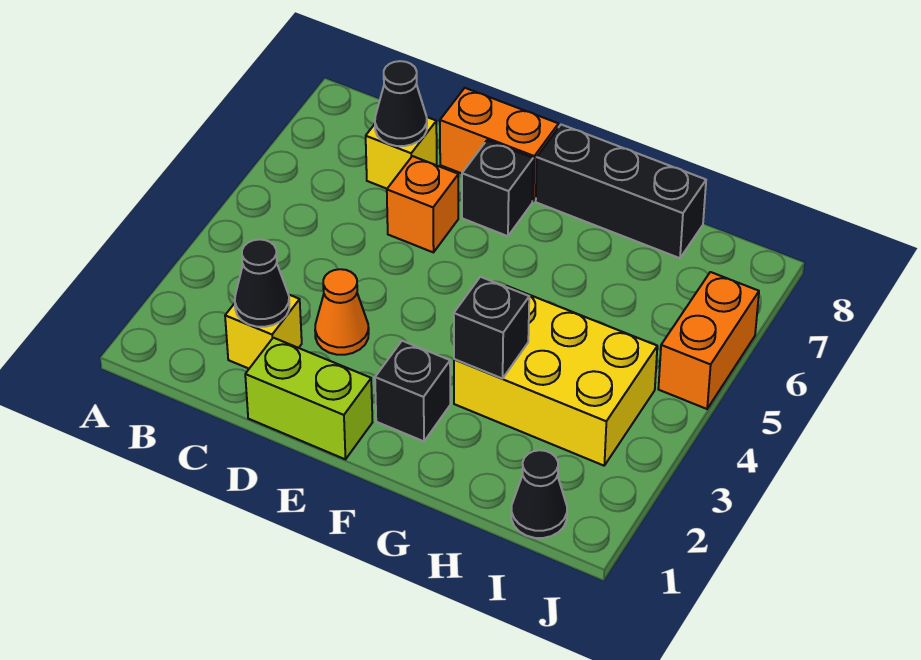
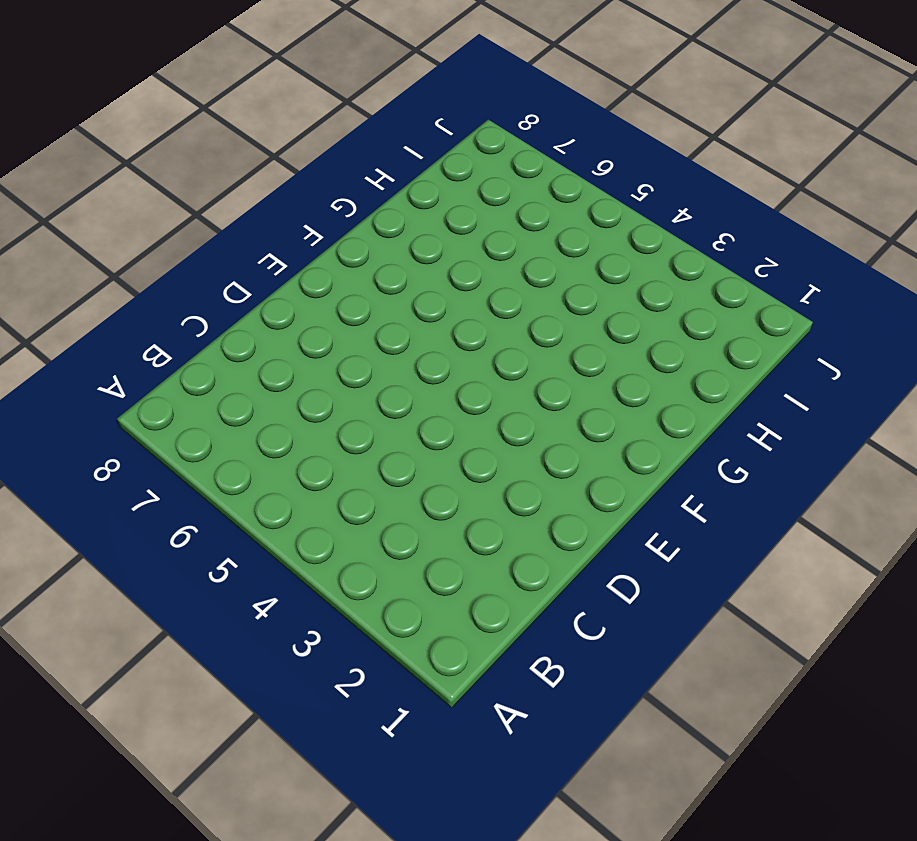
none -> yellow brick C2 level 1
none -> yellow brick C7 level 1
none -> lime brick D1:E1 level 1

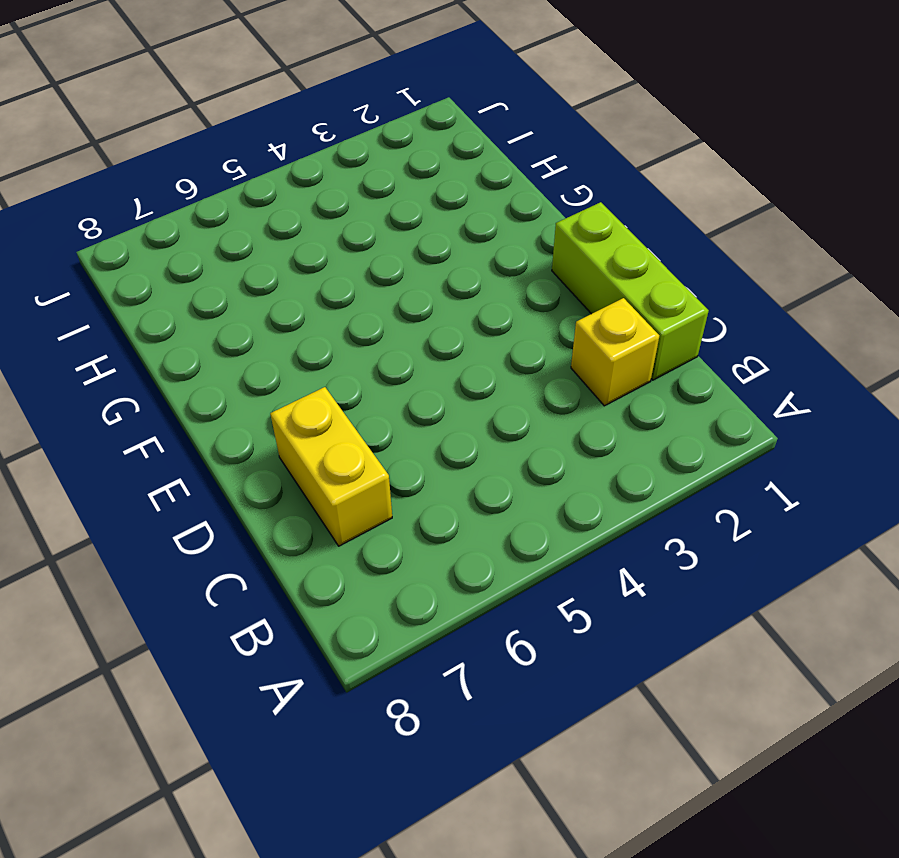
lime brick C1:E1 level 1 -> lime brick D1:E1 level 1
yellow brick C7:D7 level 1 -> yellow brick C7 level 1
none -> orange cone D3 level 1
none -> orange brick D6 level 1
none -> orange brick D8:E8 level 1

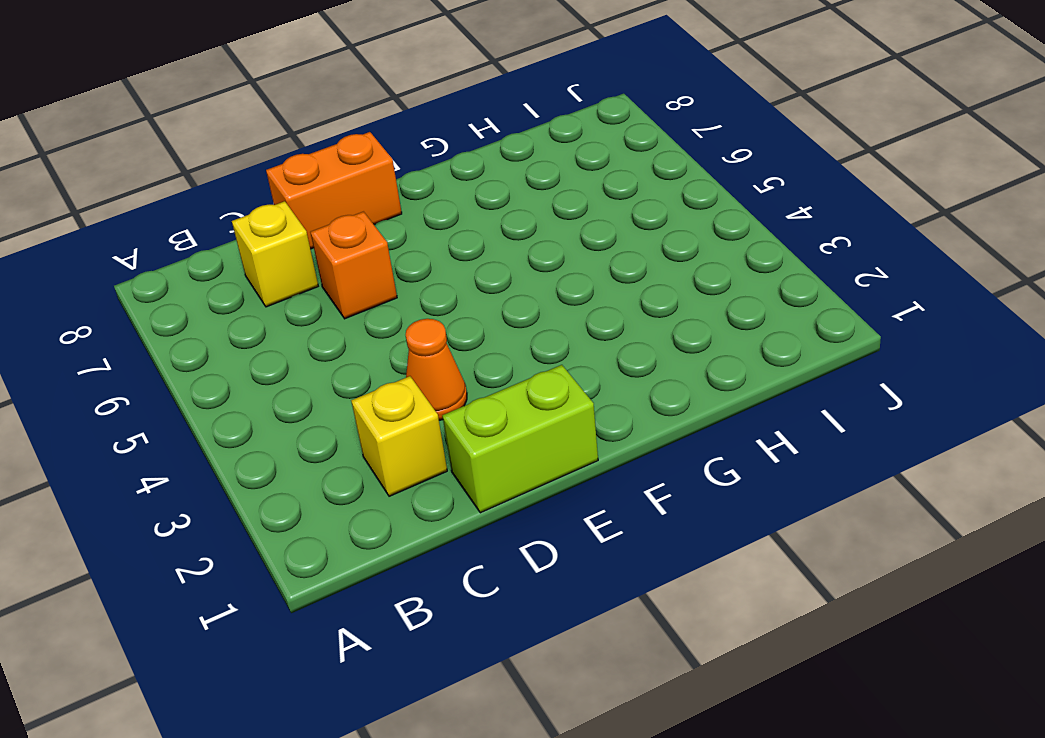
none -> black brick E7 level 1
none -> black brick F2 level 1
none -> black brick F8:H8 level 1

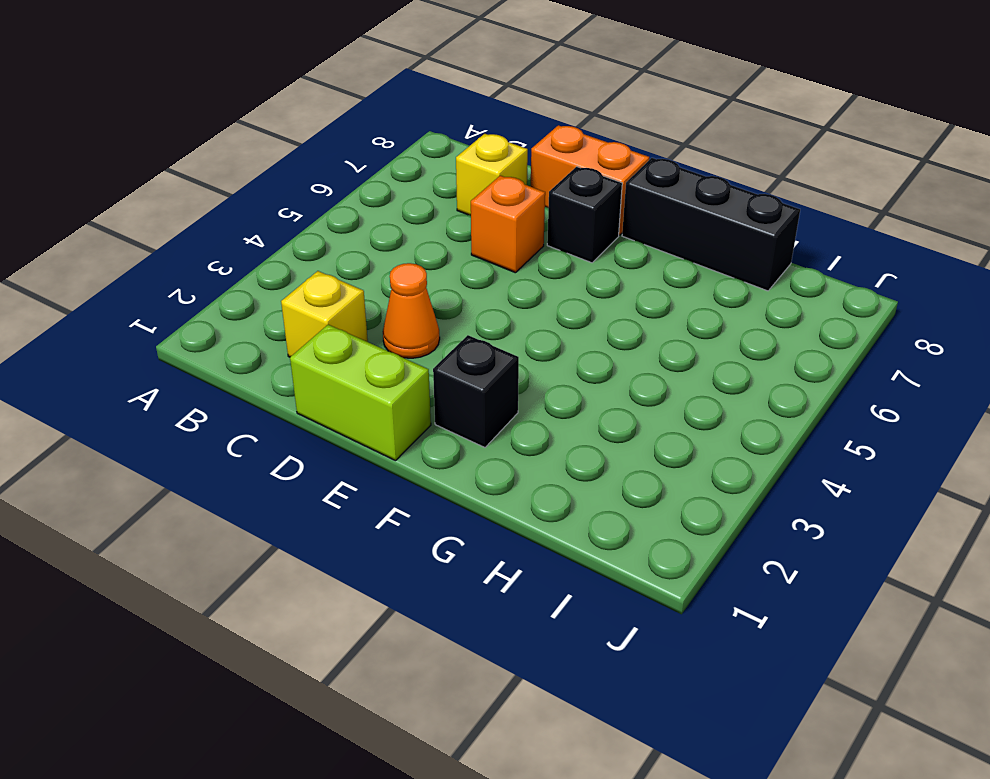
none -> yellow brick G3:I4 level 1
none -> black cone I1 level 1
none -> orange brick J5:J6 level 1

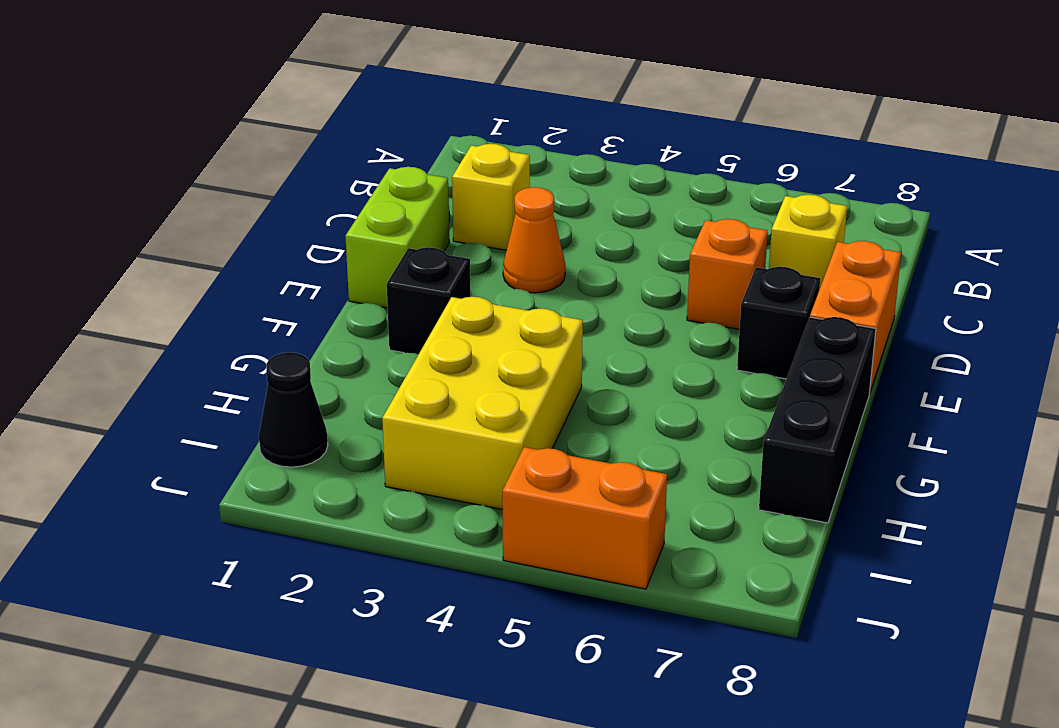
none -> black cone C2 level 2
none -> black cone C7 level 2
none -> black brick G3 level 2

